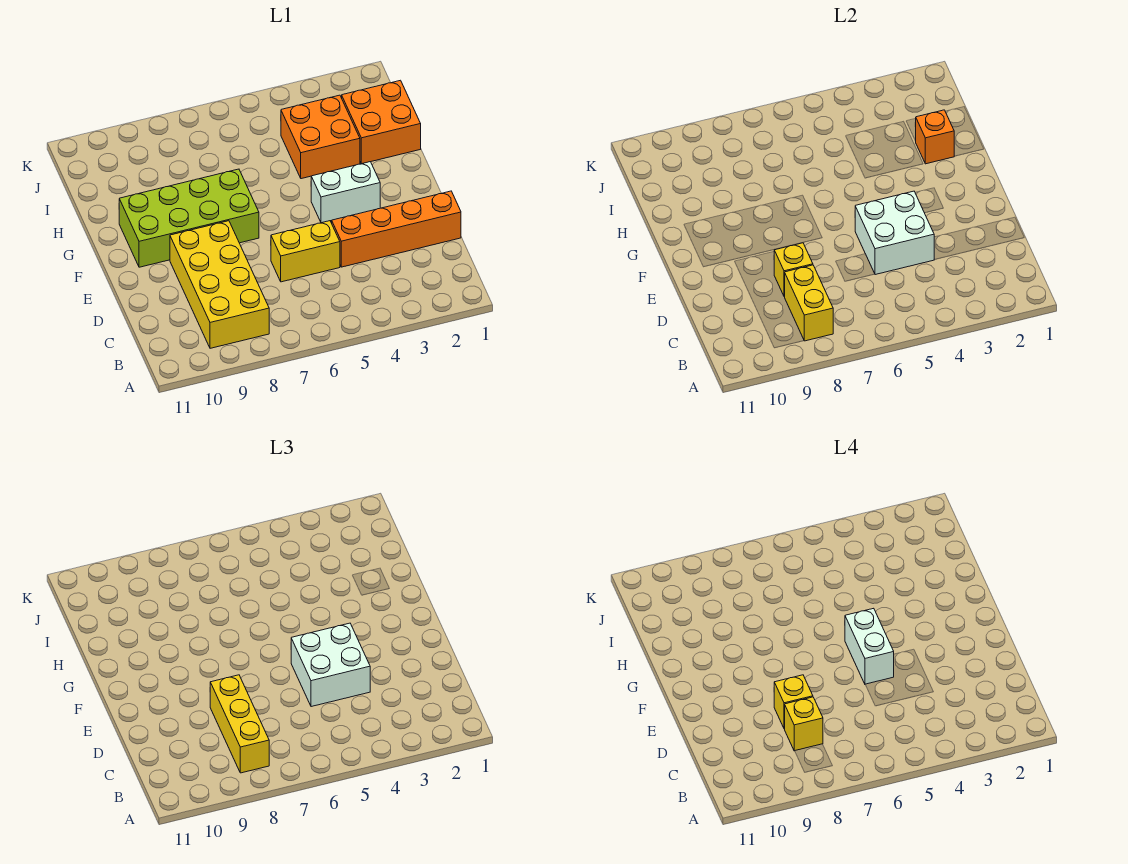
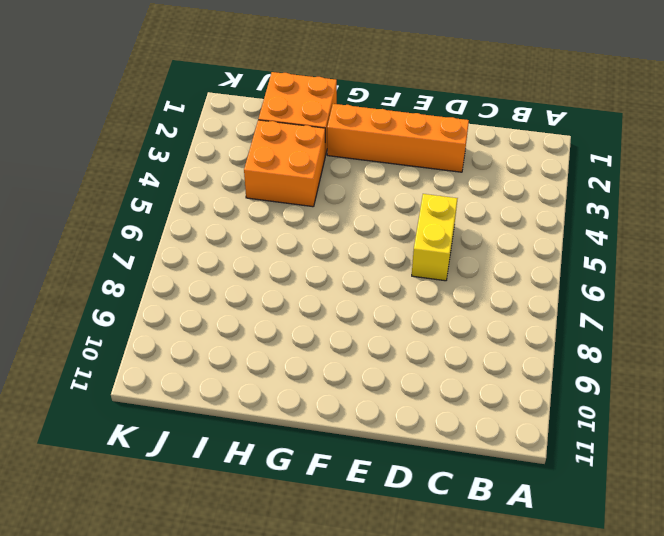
orange brick D2:G2 level 1 -> orange brick D1:D4 level 1
none -> yellow brick B8:E9 level 1
none -> white brick F3:F4 level 1
none -> lime brick F7:G10 level 1

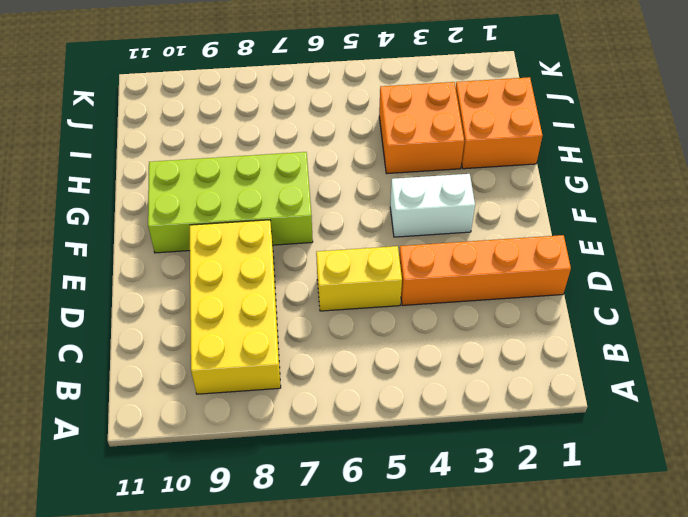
none -> yellow brick B8:C8 level 2
none -> white brick D4:E5 level 2
none -> yellow brick D8 level 2

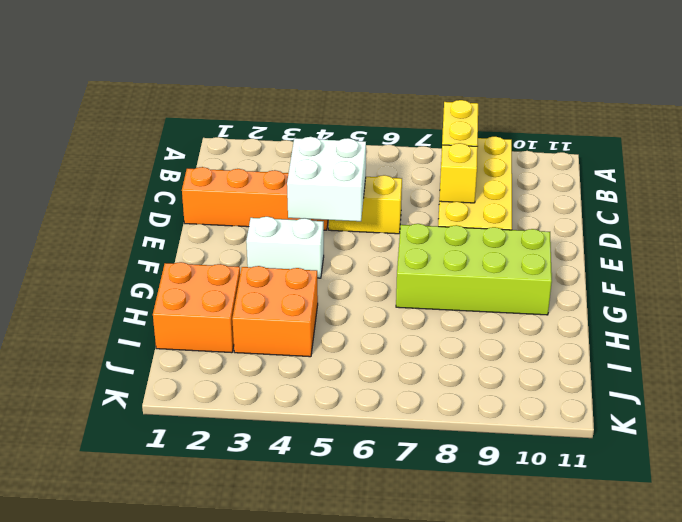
none -> orange brick H2 level 2
none -> yellow brick B8:D8 level 3
none -> white brick D4:E5 level 3

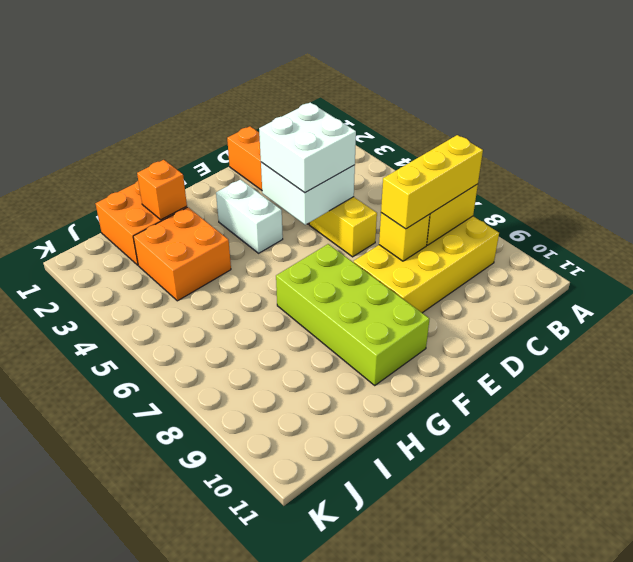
none -> yellow brick C8 level 4
none -> yellow brick D8 level 4
none -> white brick E5:F5 level 4

